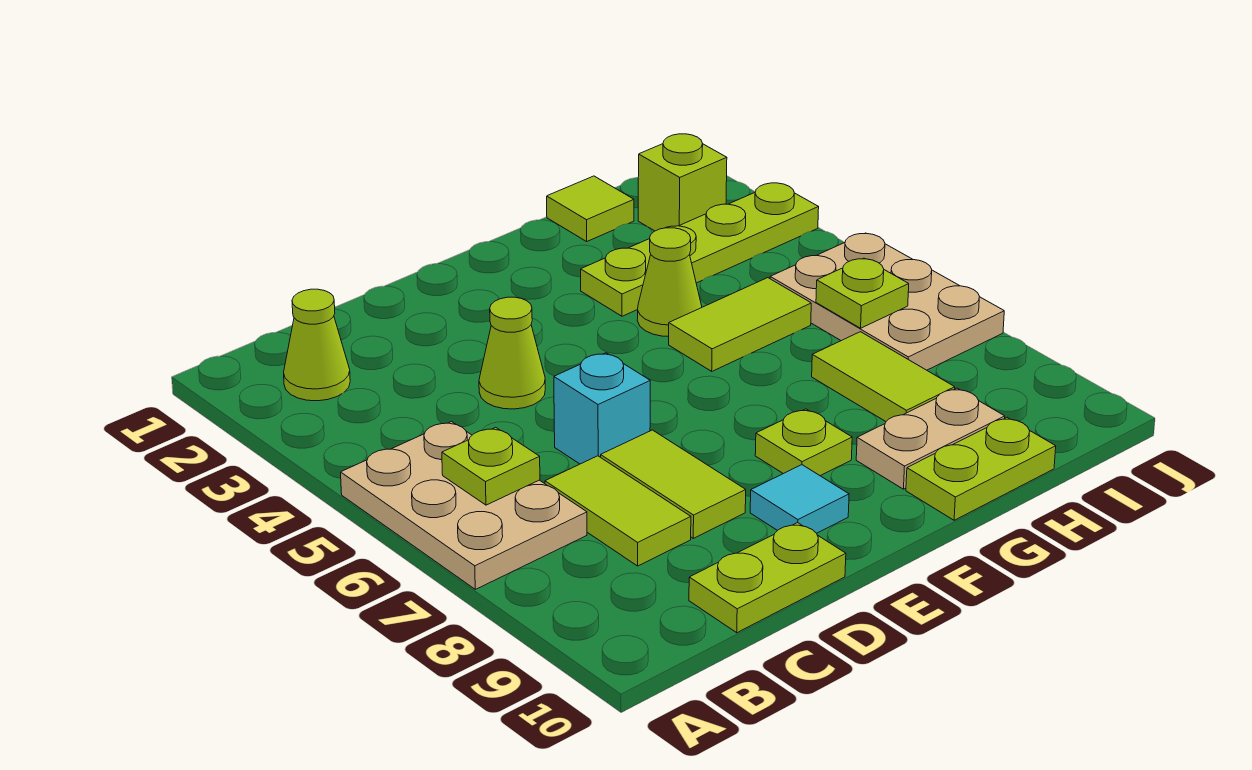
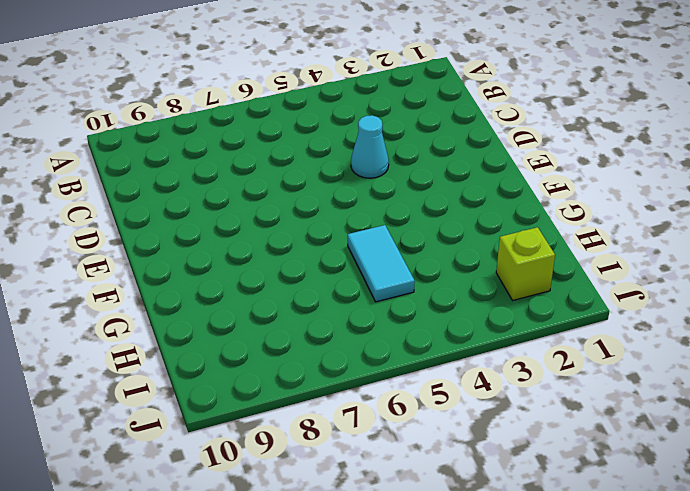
cyan cone D4 level 1 -> lime cone D4 level 1
cyan tile G5:H5 level 1 -> lime tile G5:H5 level 1
none -> tan plate A5:B7 level 1
none -> lime cone B2 level 1
none -> lime tile C7:C8 level 1

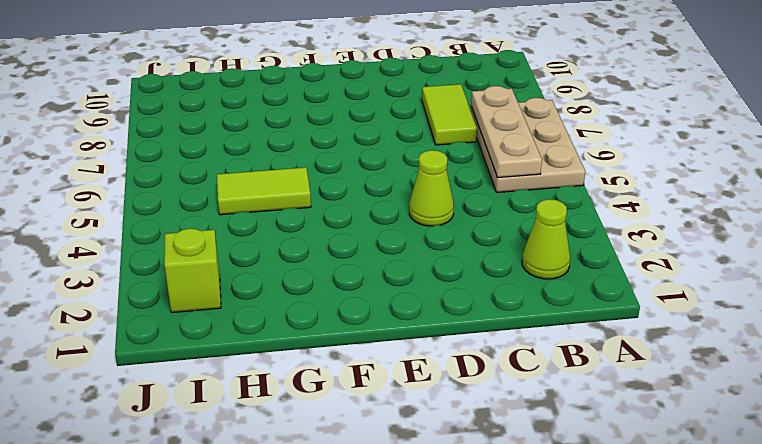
tan plate B5:B7 level 2 -> lime plate B6 level 2
none -> lime plate C10:D10 level 1
none -> cyan brick D6 level 1
none -> lime tile D7:D8 level 1

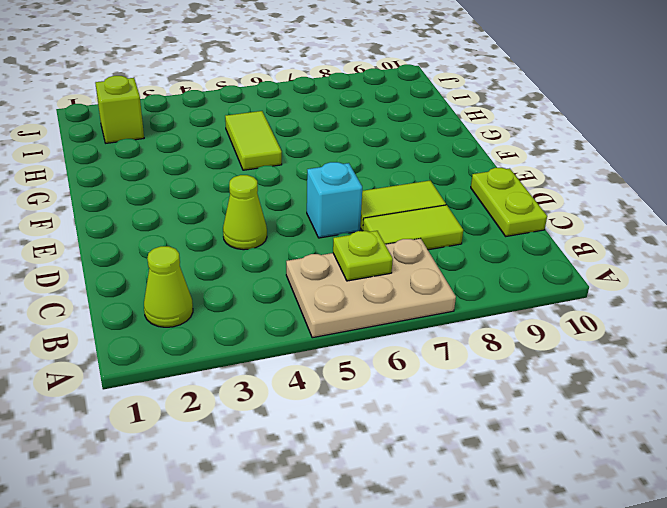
none -> cyan tile E9 level 1
none -> lime plate F8 level 1
none -> lime plate G3:J3 level 1

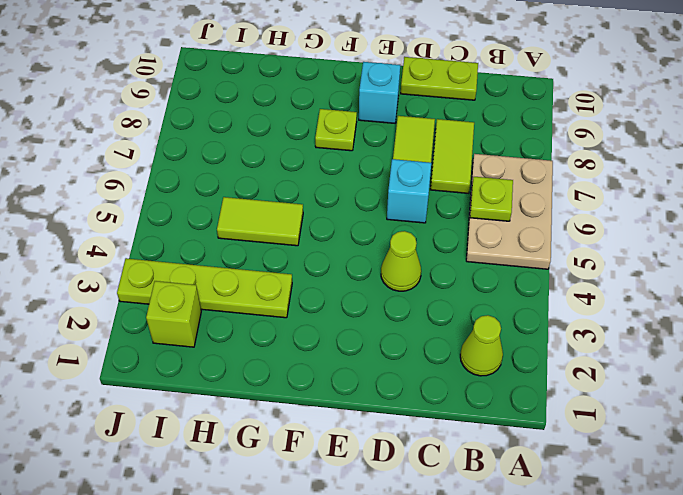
cyan brick E9 level 1 -> cyan tile E9 level 1
none -> lime cone G4 level 1
none -> tan plate G9:H9 level 1
none -> lime plate G10:H10 level 1

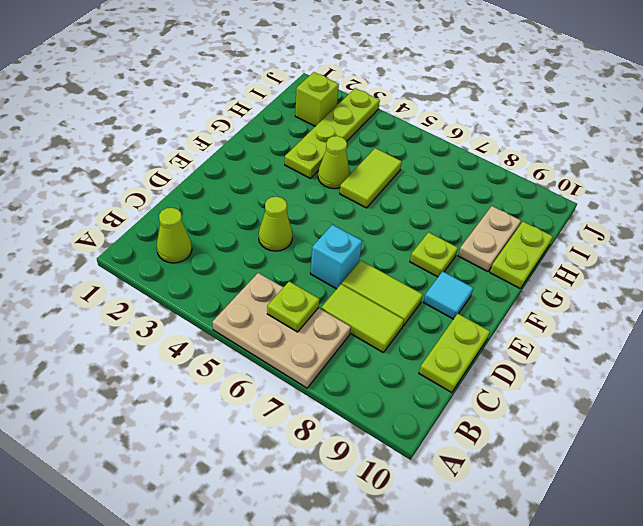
none -> lime tile H1 level 1
none -> lime tile H7:H8 level 1
none -> tan plate I5:J7 level 1

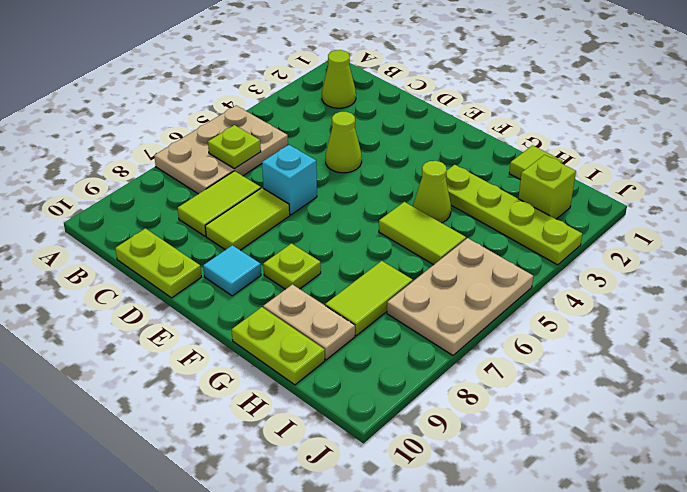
none -> lime plate I6 level 2

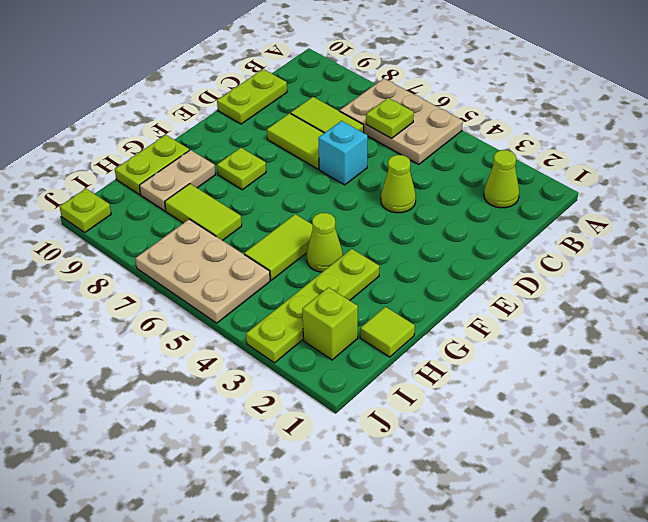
lime plate J10 level 1 -> lime plate I6 level 2
none -> cyan tile E9 level 1

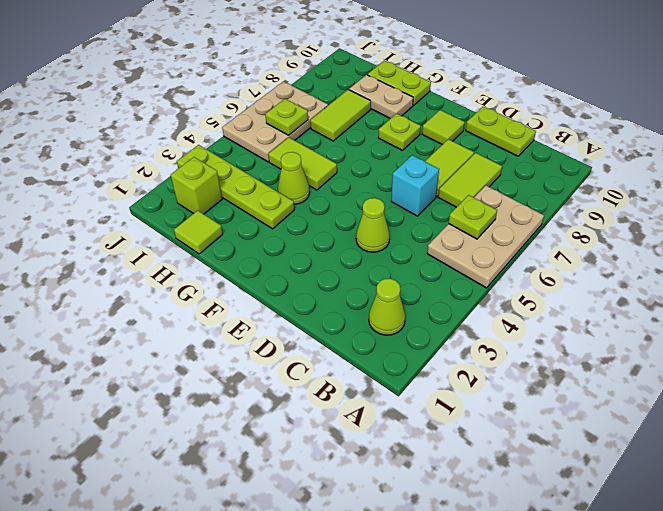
lime tile E9 level 1 -> cyan tile E9 level 1

